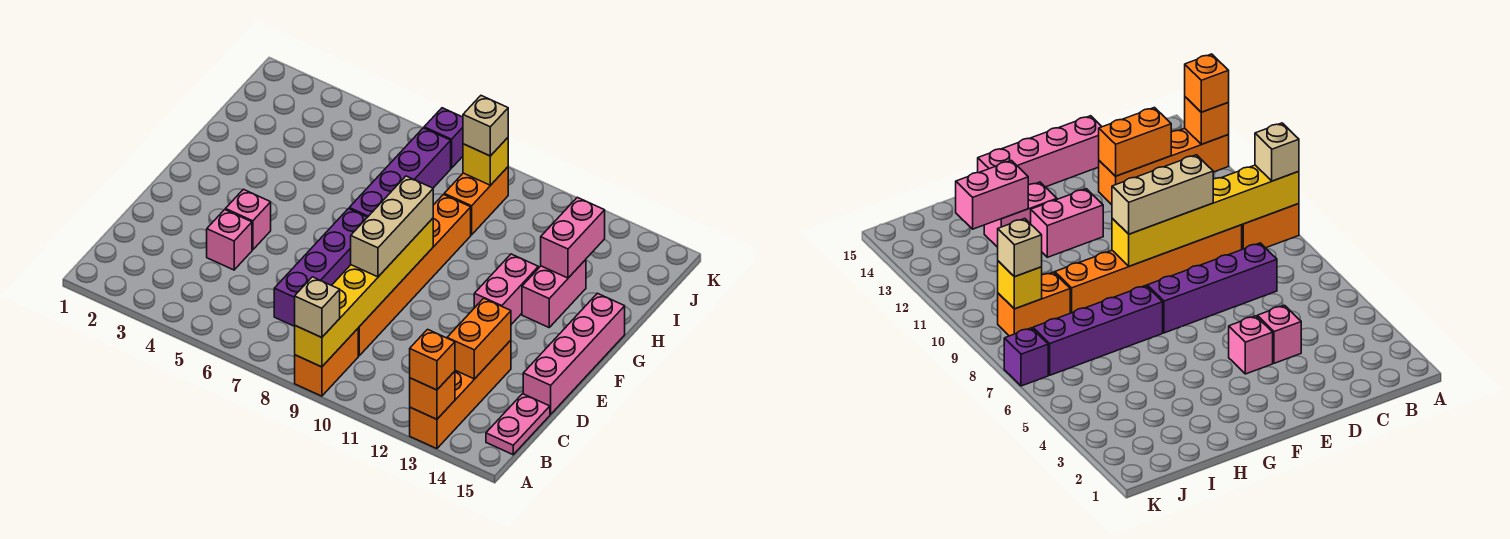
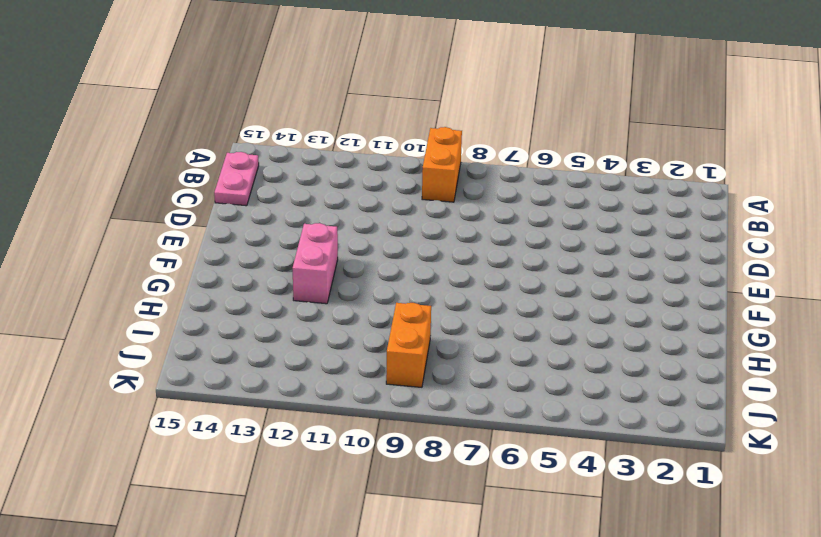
none -> orange brick A13:D13 level 1
none -> purple brick C7:F7 level 1
none -> orange brick C9:H9 level 1

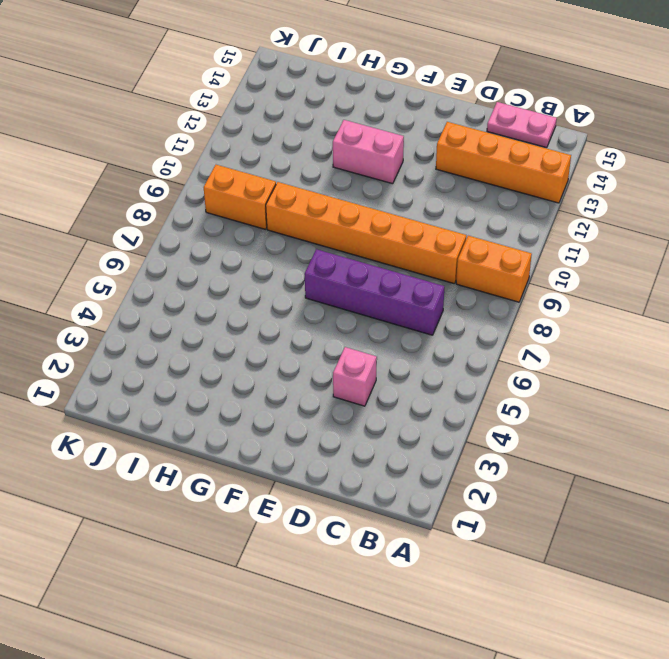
none -> pink brick D15:G15 level 1
none -> pink brick E4 level 1
none -> purple brick G7:J7 level 1

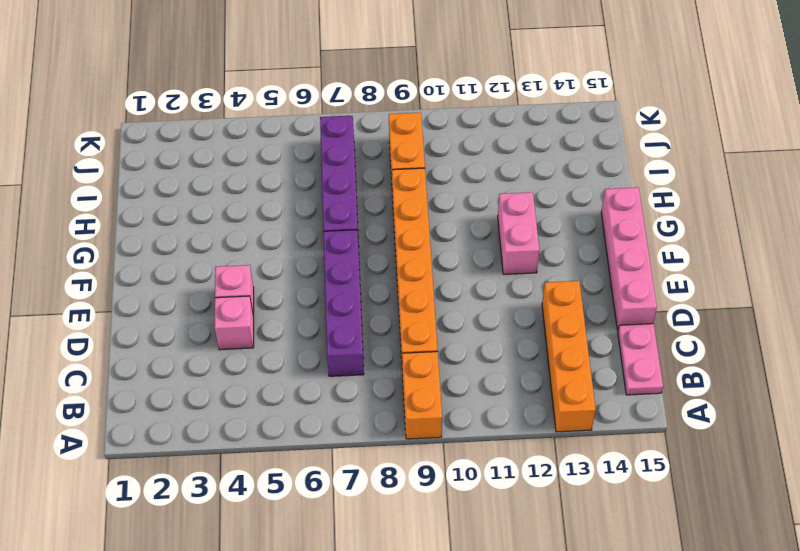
none -> pink brick G13:H13 level 1
none -> purple brick K7 level 1
none -> yellow brick A9:F9 level 2

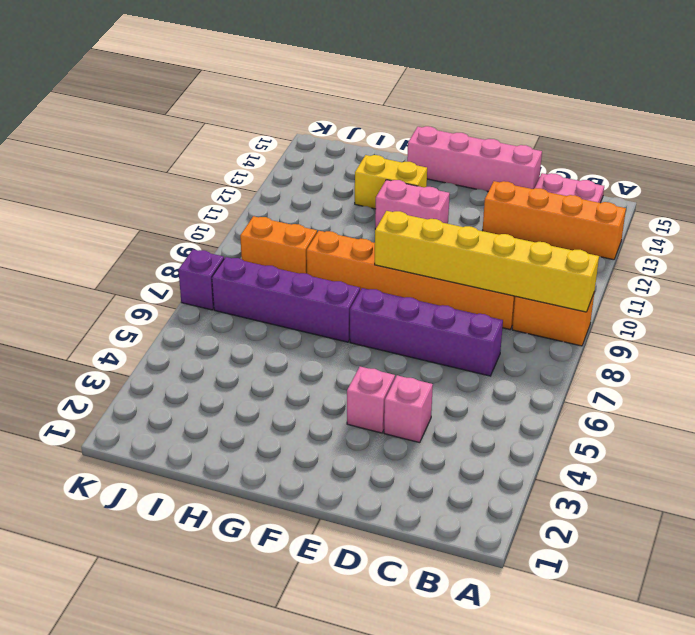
yellow brick G13:H13 level 1 -> pink brick G13:H13 level 1
none -> orange brick A13 level 2
none -> orange brick C13:D13 level 2
none -> pink brick H13:I13 level 2

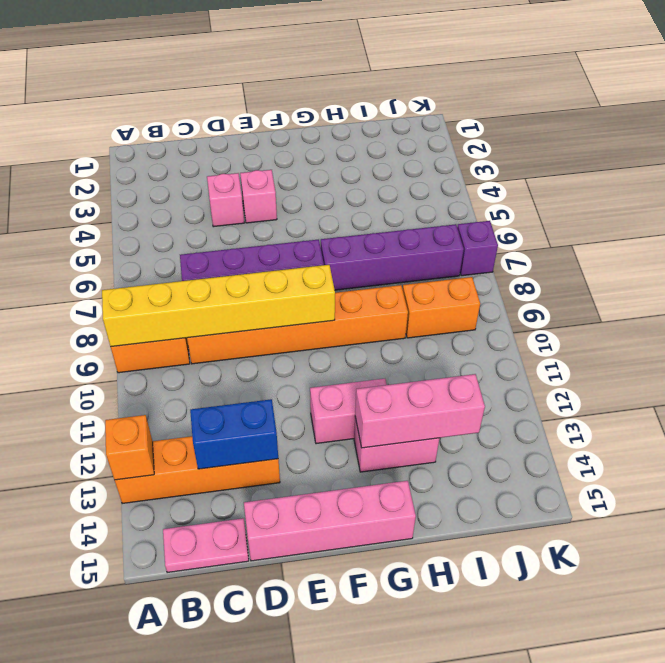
blue brick C13:D13 level 2 -> orange brick C13:D13 level 2
pink brick G13:I13 level 2 -> pink brick H13:I13 level 2
none -> yellow brick J9 level 2
none -> tan brick A9 level 3
none -> orange brick A13 level 3

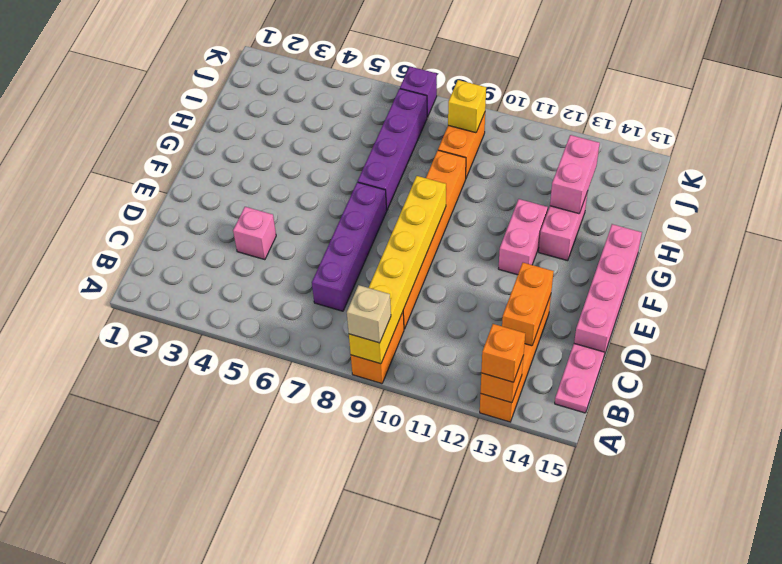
none -> pink brick E4 level 1
none -> tan brick D9:F9 level 3
none -> tan brick J9 level 3

